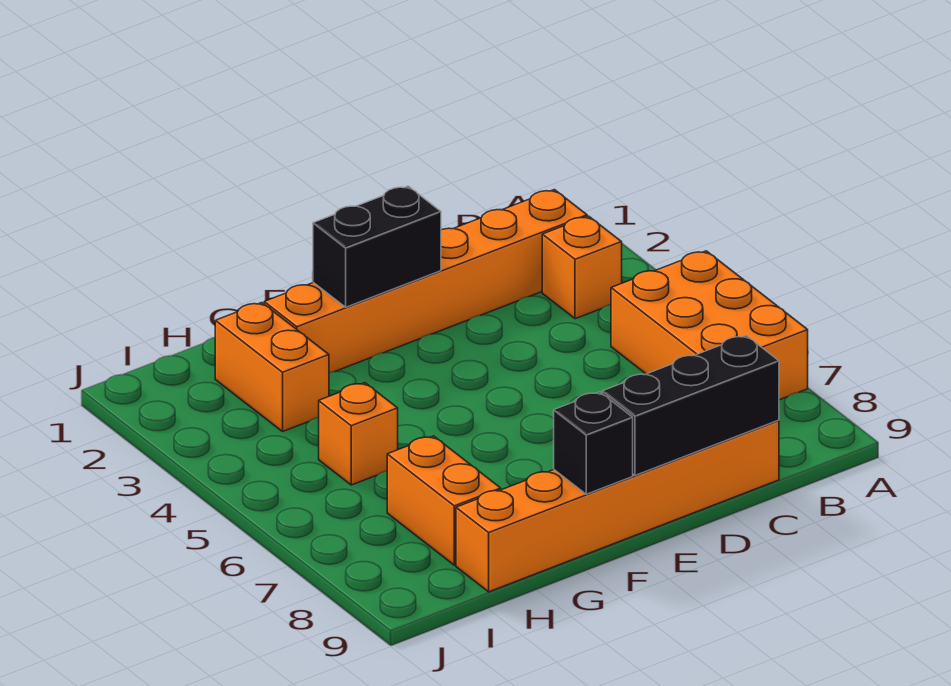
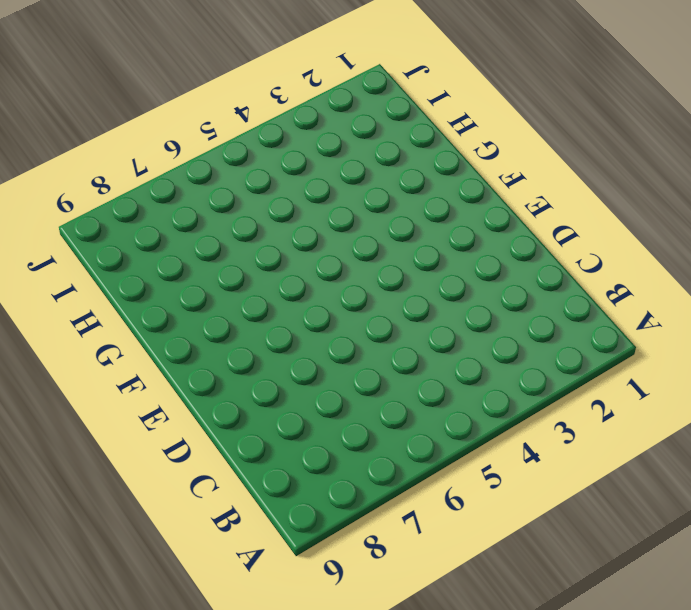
none -> orange brick A5:B7 level 1
none -> orange brick B2:G2 level 1

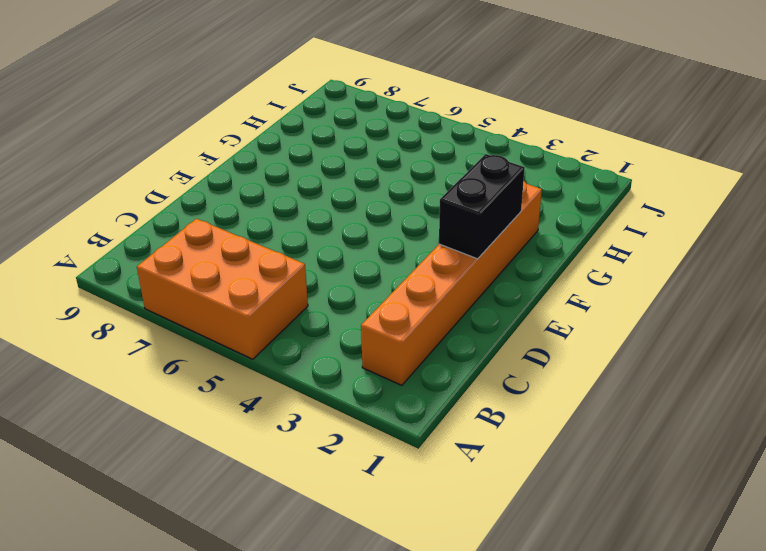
none -> orange brick B3 level 1
none -> orange brick C9:H9 level 1

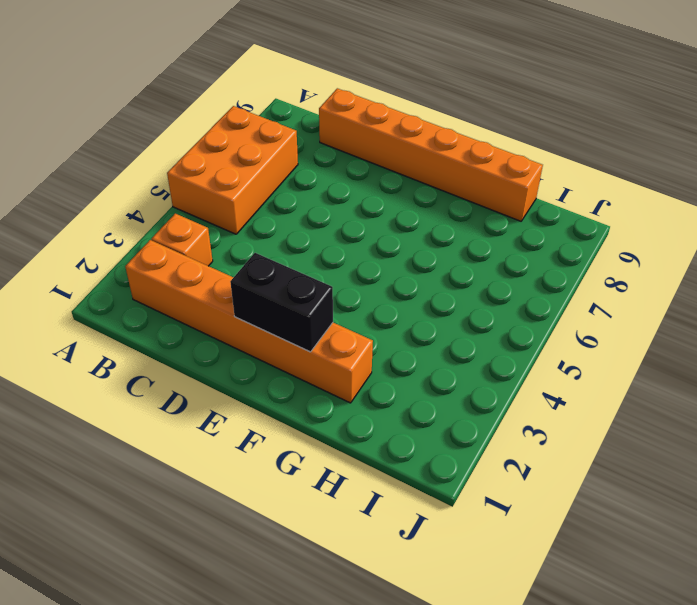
none -> orange brick H2:H3 level 1
none -> orange brick H5 level 1

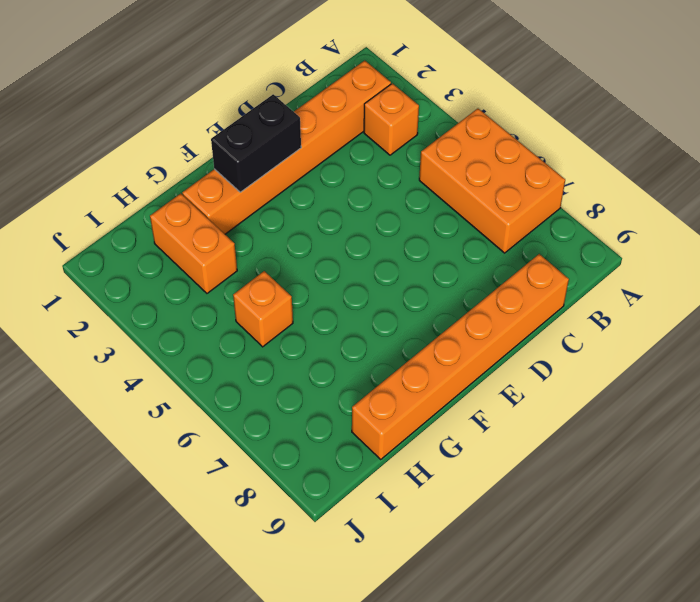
none -> orange brick H7:H8 level 1
none -> black brick C9:E9 level 2

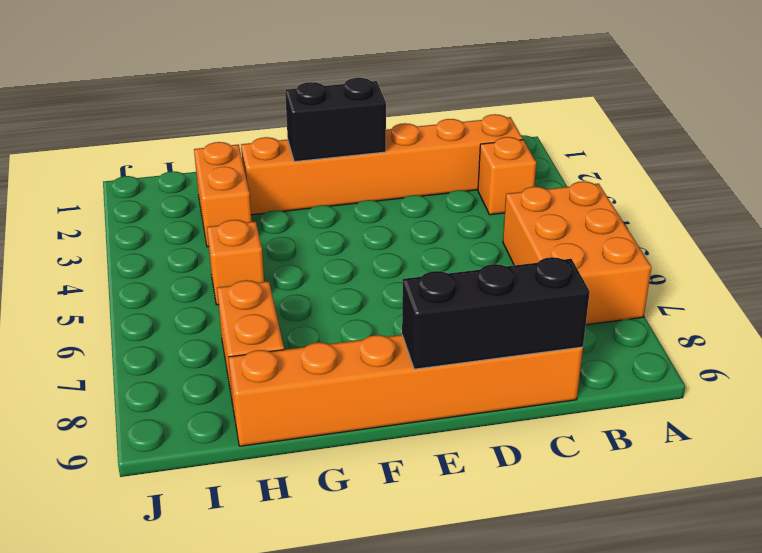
none -> black brick F9 level 2

